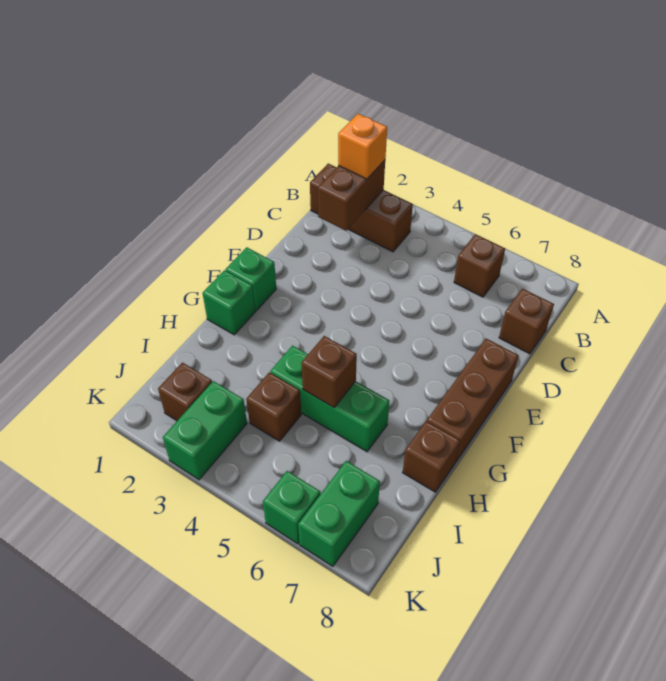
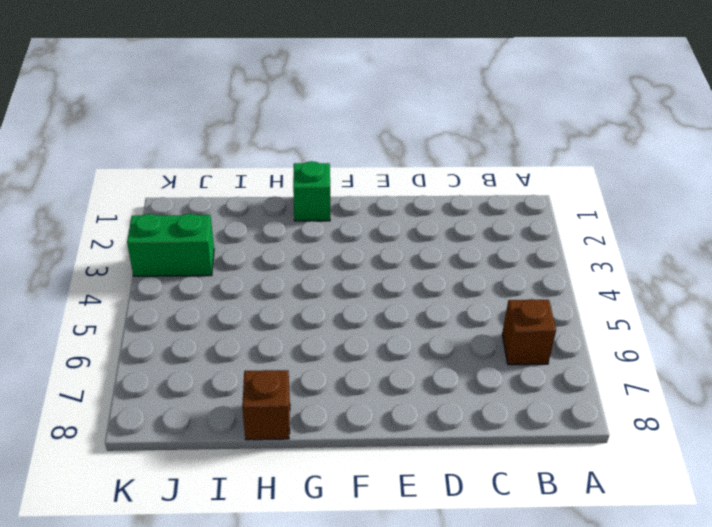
none -> brown brick B1:B3 level 1
none -> brown brick C8 level 1
none -> brown brick E8:G8 level 1

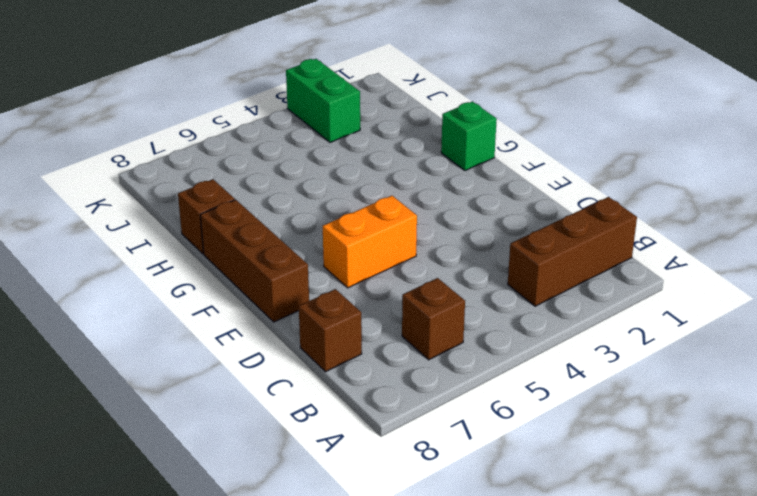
orange brick E5:E6 level 1 -> none
none -> green brick F1 level 1
none -> green brick H4:H6 level 1
none -> brown brick I4 level 1

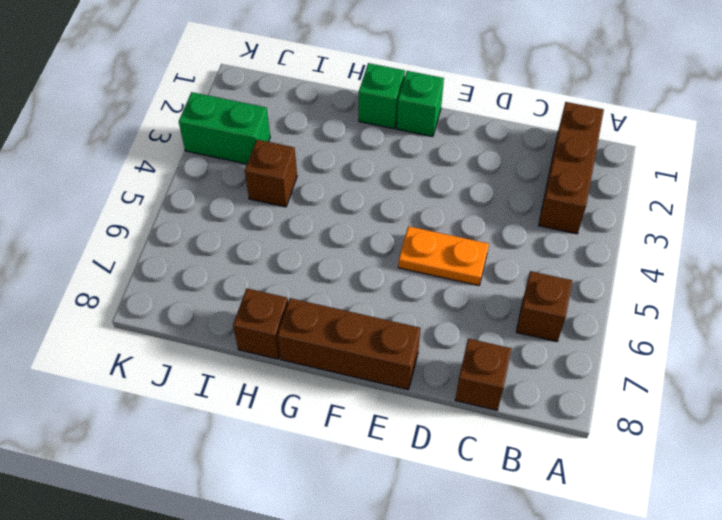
orange plate D5:E5 level 1 -> none
none -> green brick H4:H6 level 1
none -> brown brick J2 level 1
none -> green brick J7:K7 level 1

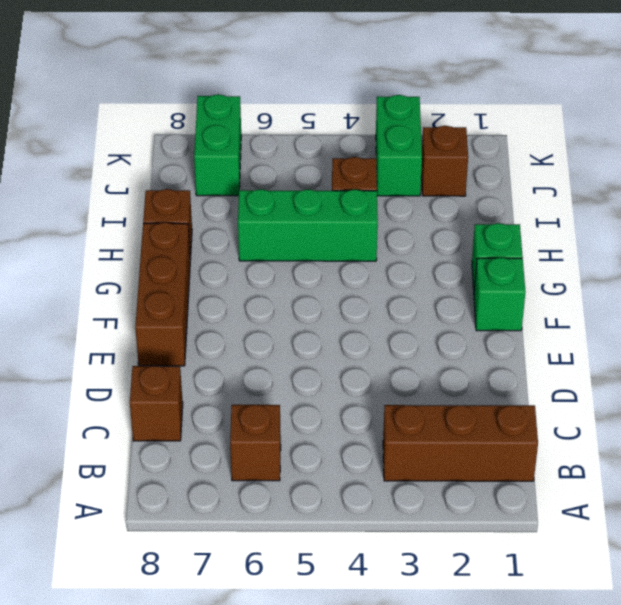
none -> green brick K6 level 1
none -> brown brick B2:C2 level 2
none -> brown brick H5 level 2

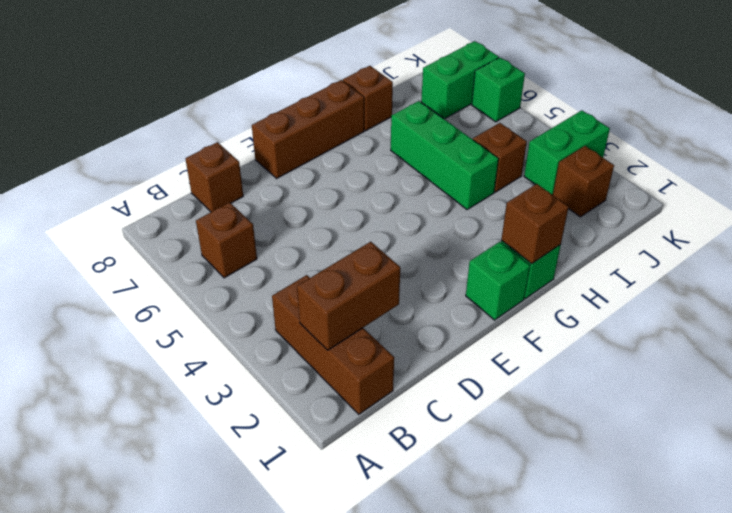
brown brick G1 level 2 -> brown brick H5 level 2
none -> orange brick B2 level 3

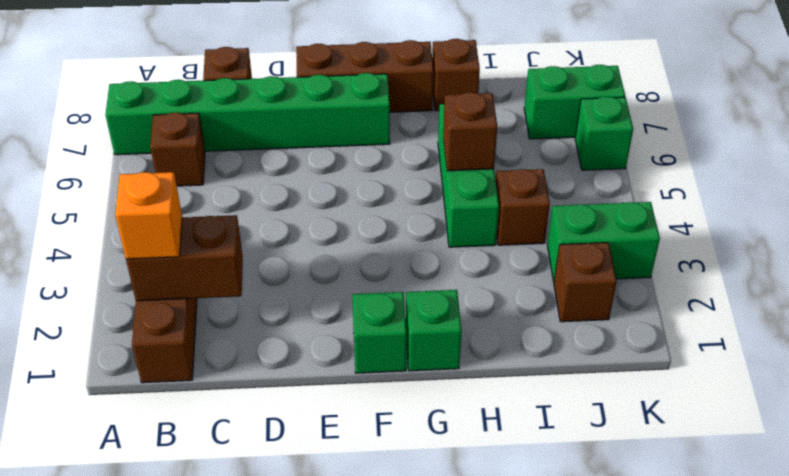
green brick A7:F7 level 1 -> none

